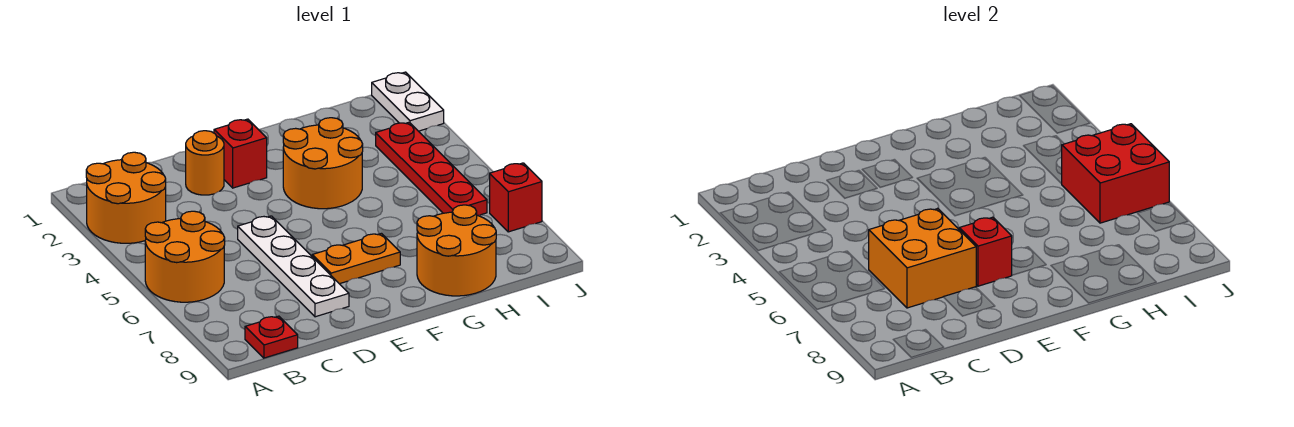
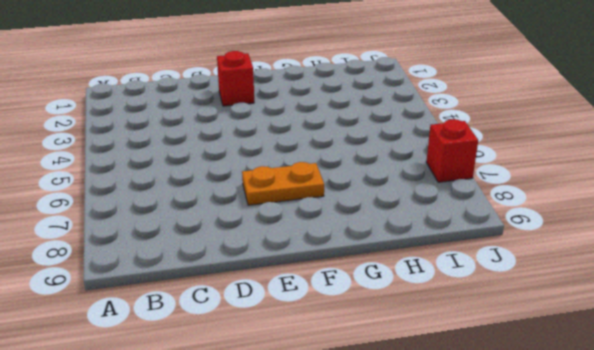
none -> orange round brick A2:B3 level 1
none -> orange round brick A5:B6 level 1
none -> red plate B9 level 1

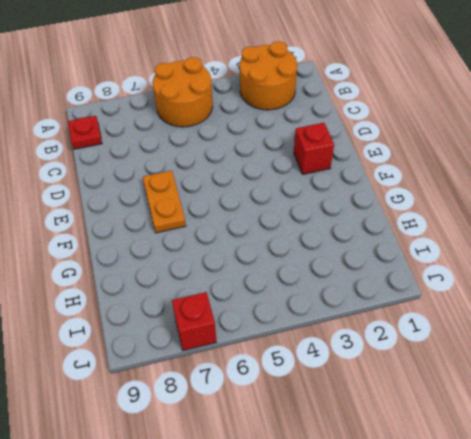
none -> orange round brick D2 level 1
none -> white plate D5:D8 level 1
none -> orange round brick F3:G4 level 1

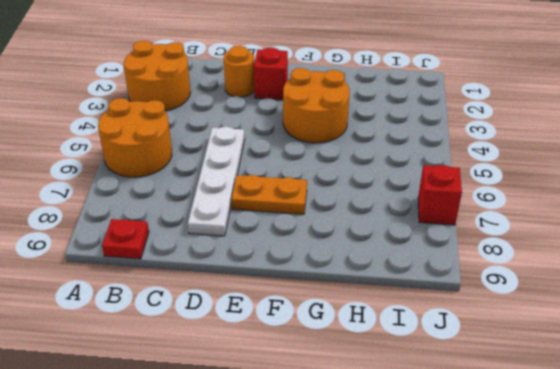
none -> orange round brick G8:H9 level 1
none -> red plate I3:I6 level 1
none -> white plate J1:J2 level 1

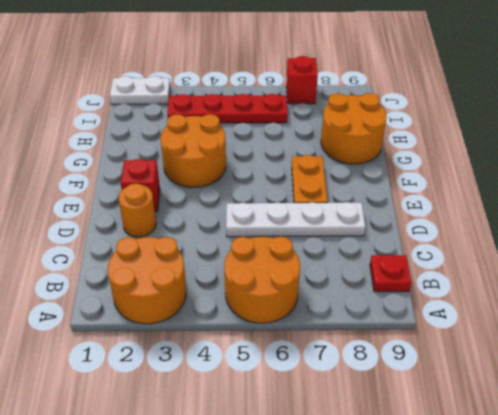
none -> orange brick C6:D7 level 2
none -> red brick E7 level 2
none -> red brick I5:J6 level 2

